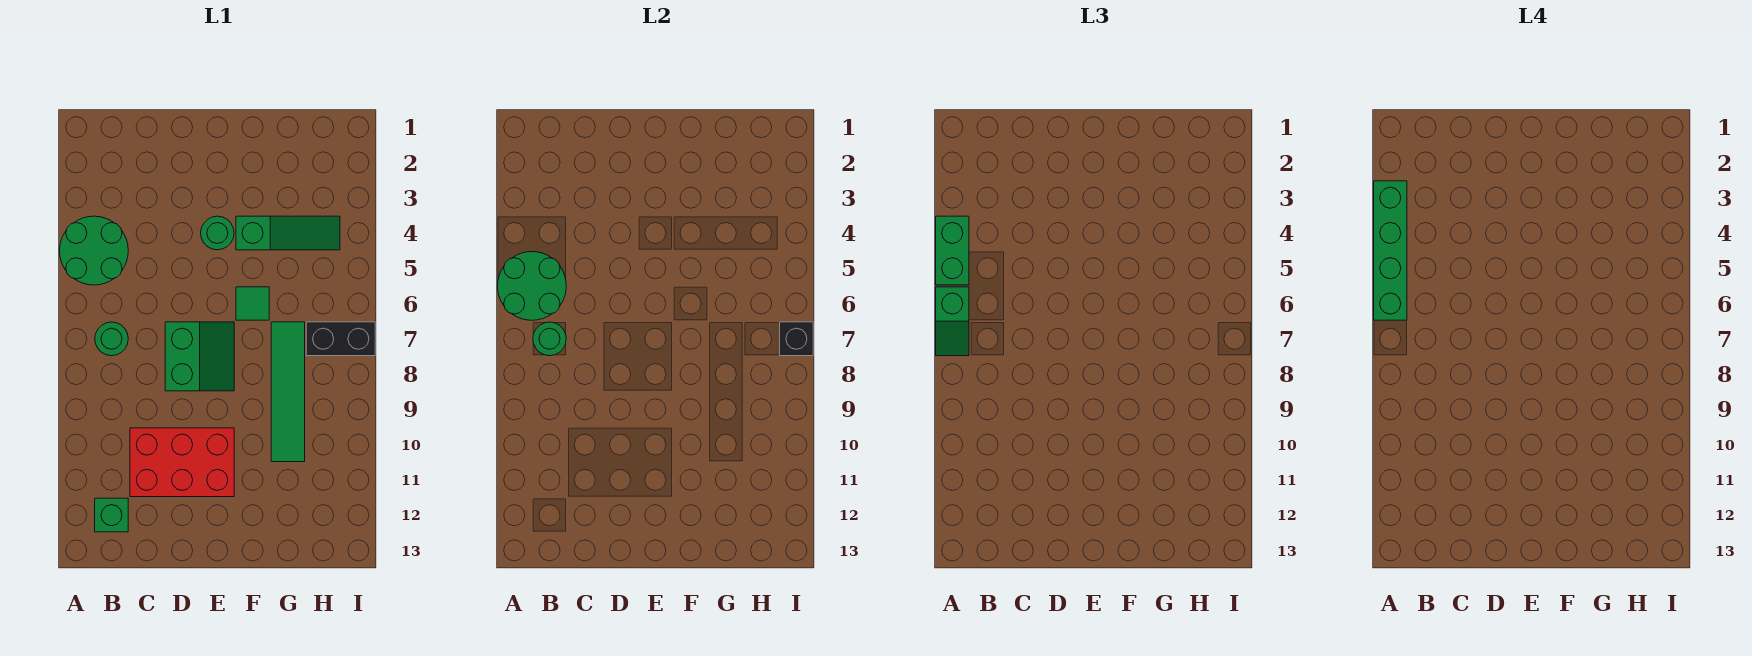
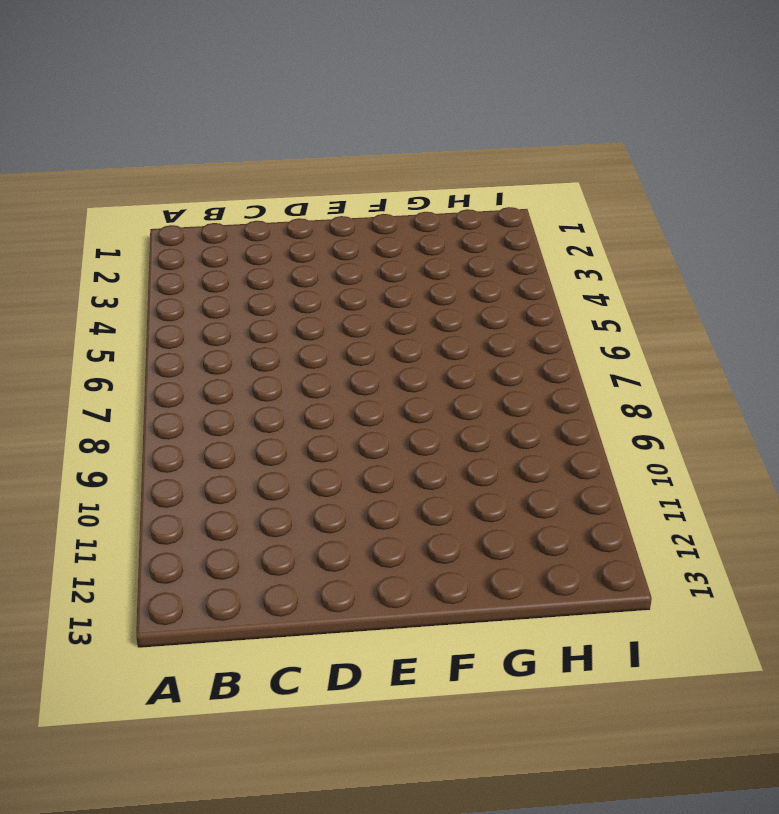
none -> green round brick A4:B5 level 1
none -> green round brick B7 level 1
none -> green brick B12 level 1

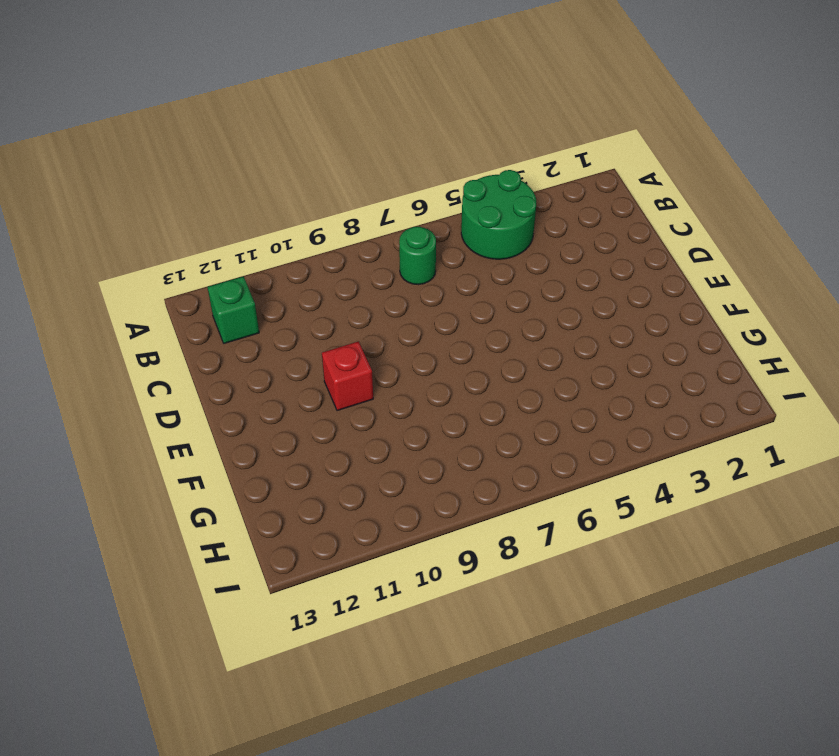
red brick E10 level 1 -> red brick C10:E11 level 1
none -> green slope D7:E8 level 1 top D
none -> green round brick E4 level 1
none -> green slope F4:H4 level 1 top F

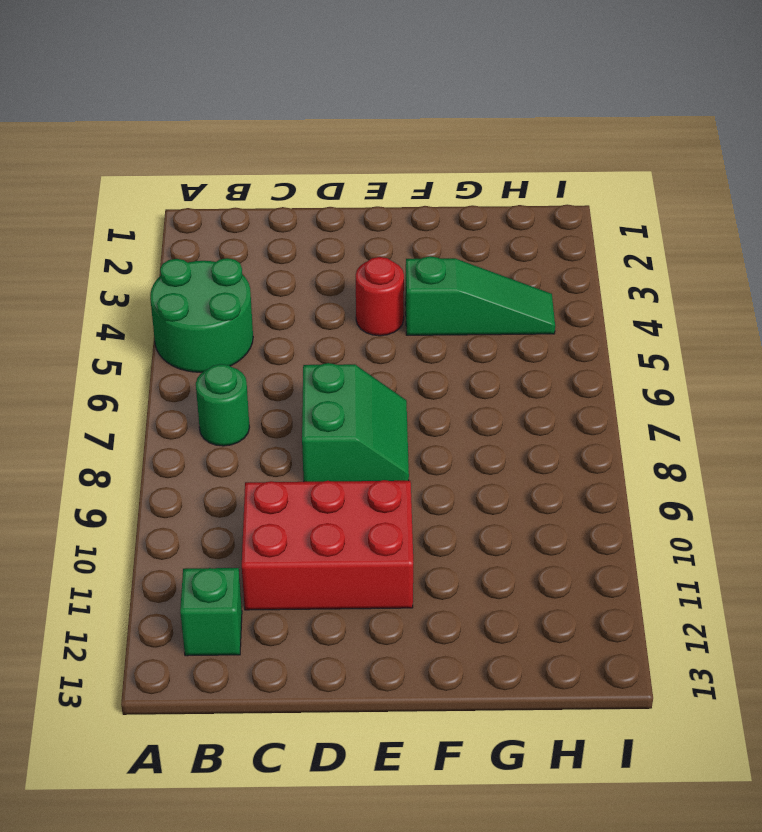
red round brick E4 level 1 -> green round brick E4 level 1
none -> green tile F6 level 1
none -> green tile G7:G10 level 1
none -> black brick H7:I7 level 1

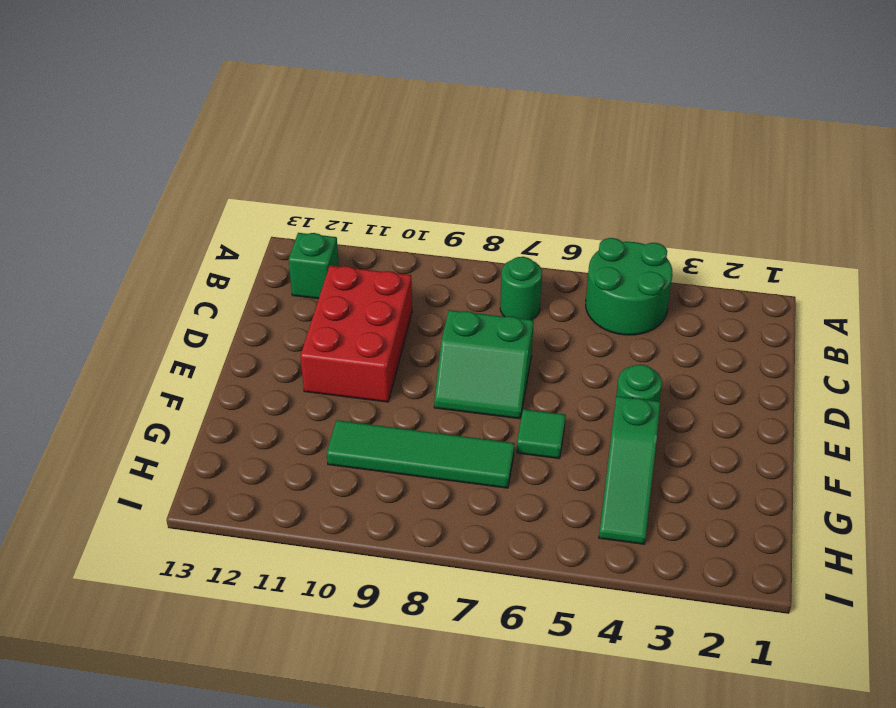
none -> black brick H7:I7 level 1
none -> green round brick A5:B6 level 2
none -> green round brick B7 level 2

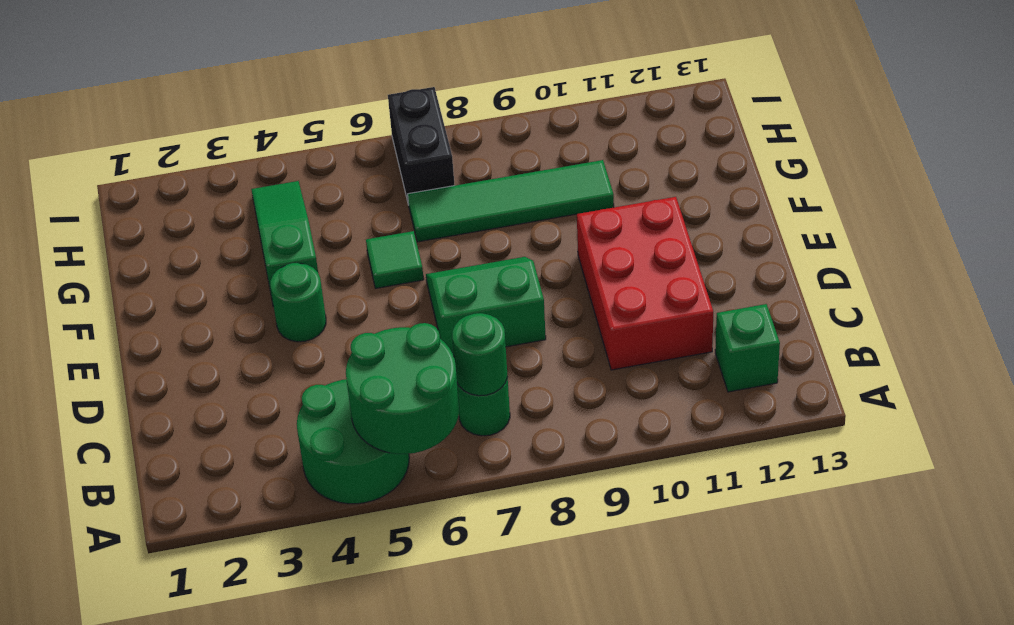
none -> black brick I7 level 2
none -> green brick A4:A5 level 3
none -> green slope A6:A7 level 3 top 6

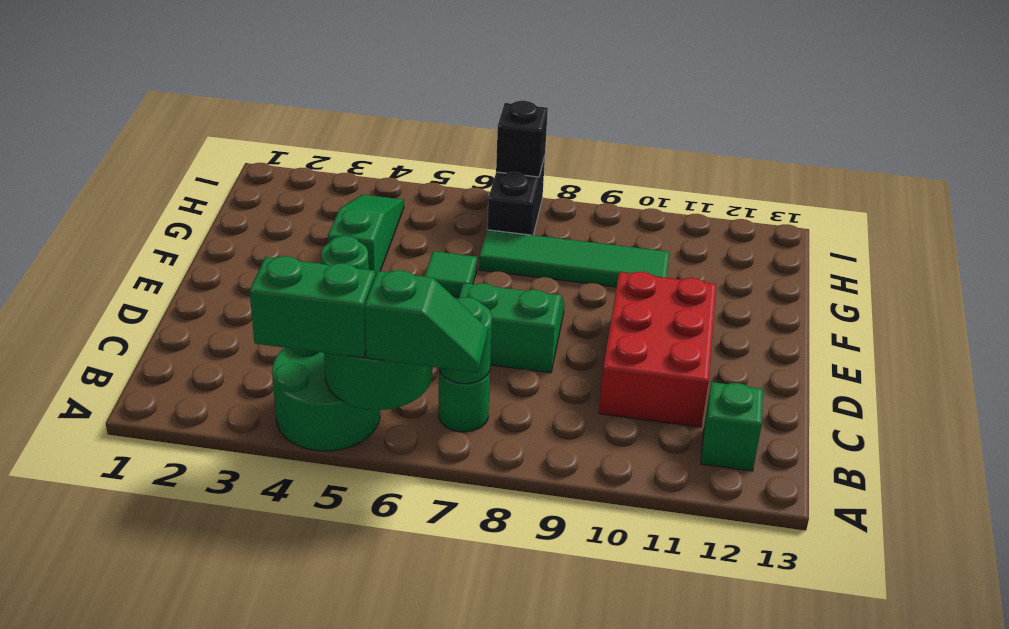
none -> green brick A3:A6 level 4

